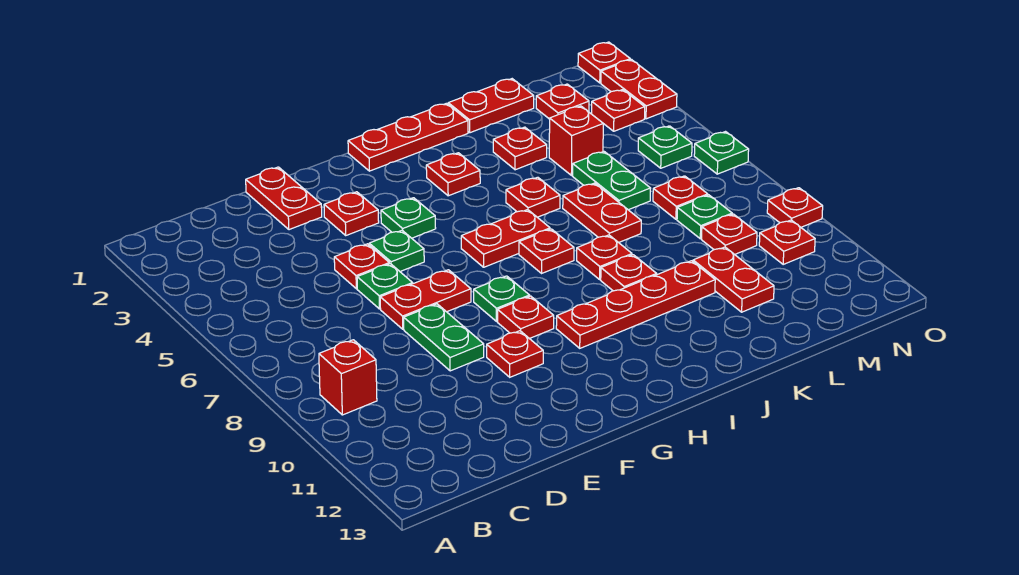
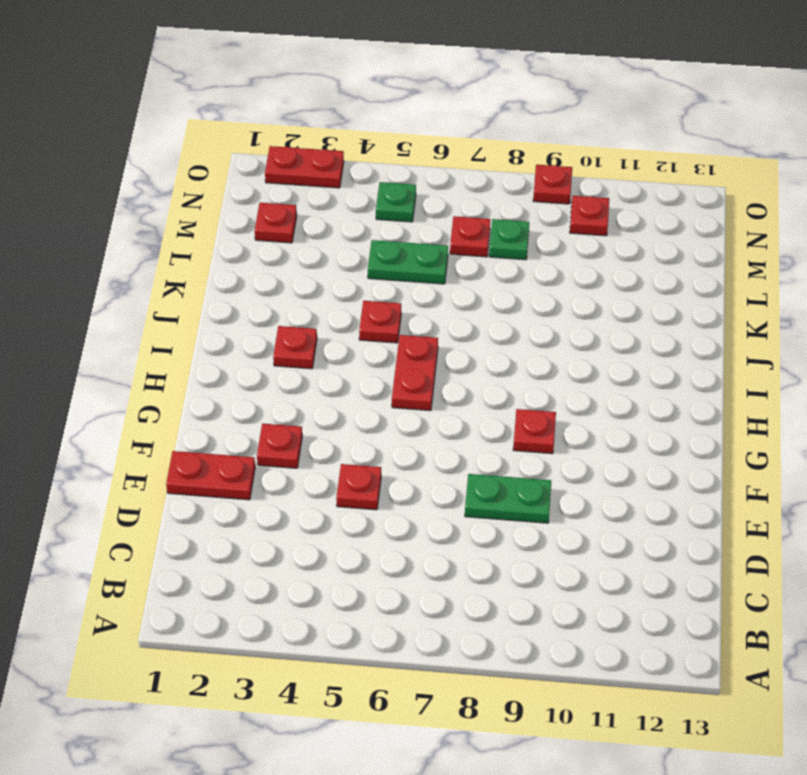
none -> red brick B9 level 1
none -> green plate E6 level 1
none -> red plate E7:F7 level 1
none -> green plate F5 level 1

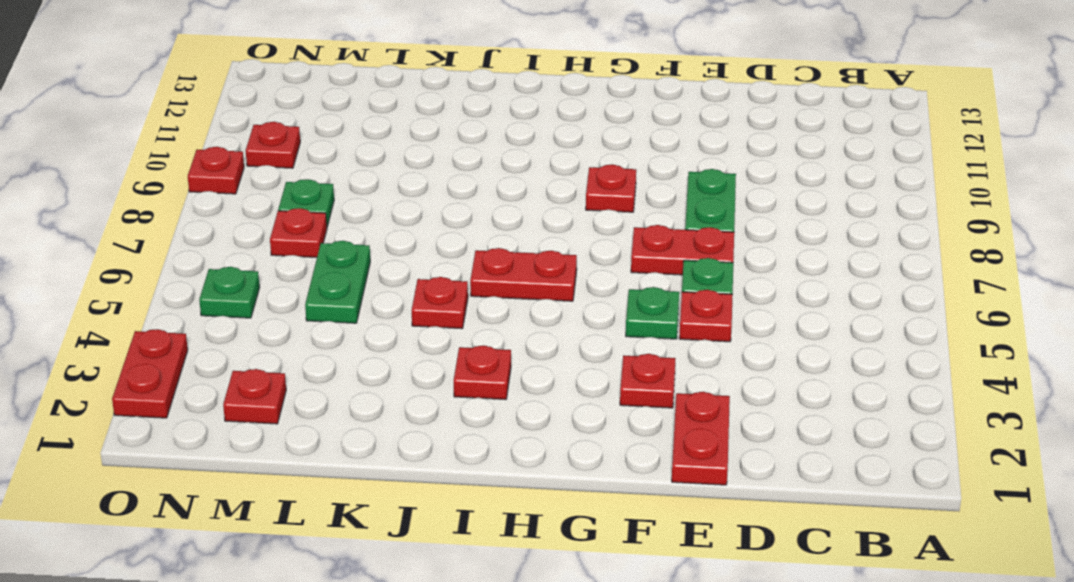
none -> red brick B9 level 1
none -> red plate F10 level 1
none -> green plate G4 level 1
none -> green plate G8 level 1

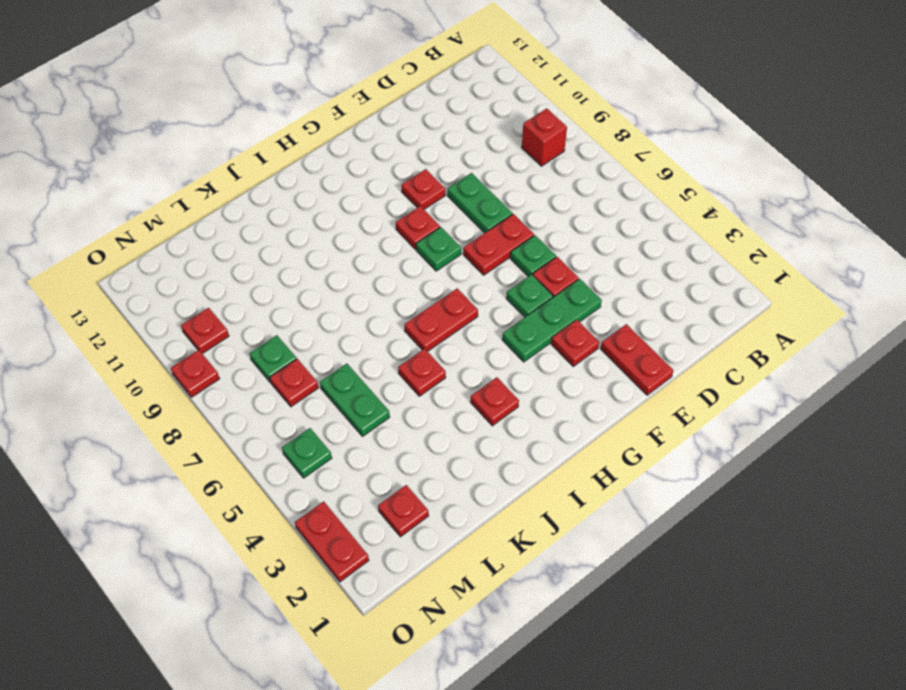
green plate E4:G4 level 1 -> green plate G4 level 1
none -> red plate H1:J1 level 1
none -> red plate H10:K10 level 1
none -> red plate I7 level 1
none -> red plate J8 level 1

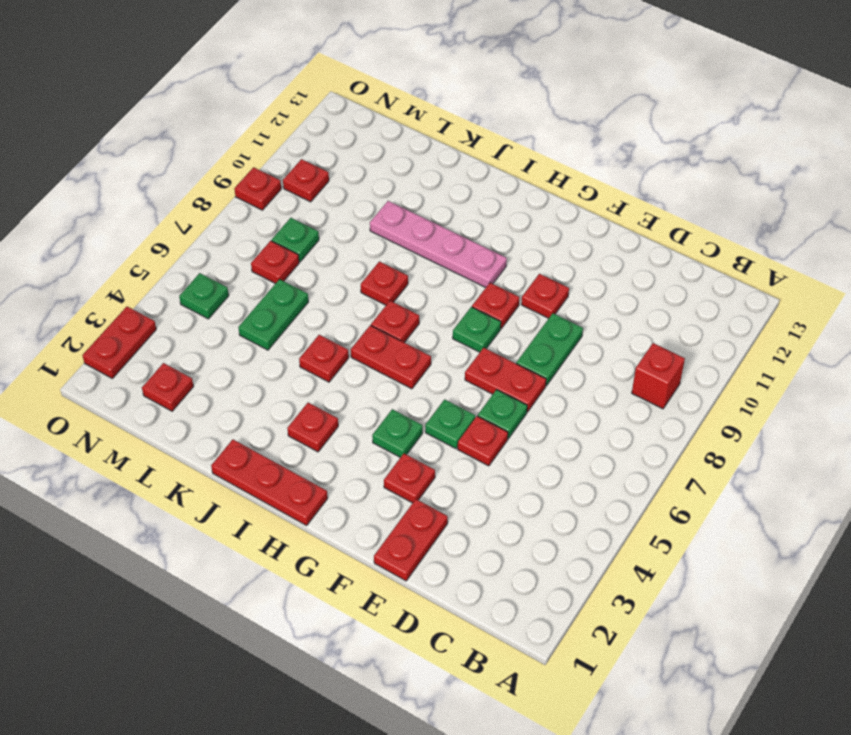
pink plate H10:K10 level 1 -> red plate H10:K10 level 1
none -> red plate J9 level 1
none -> red plate K1:L1 level 1
none -> red plate K3 level 1
none -> red plate K6:K7 level 1

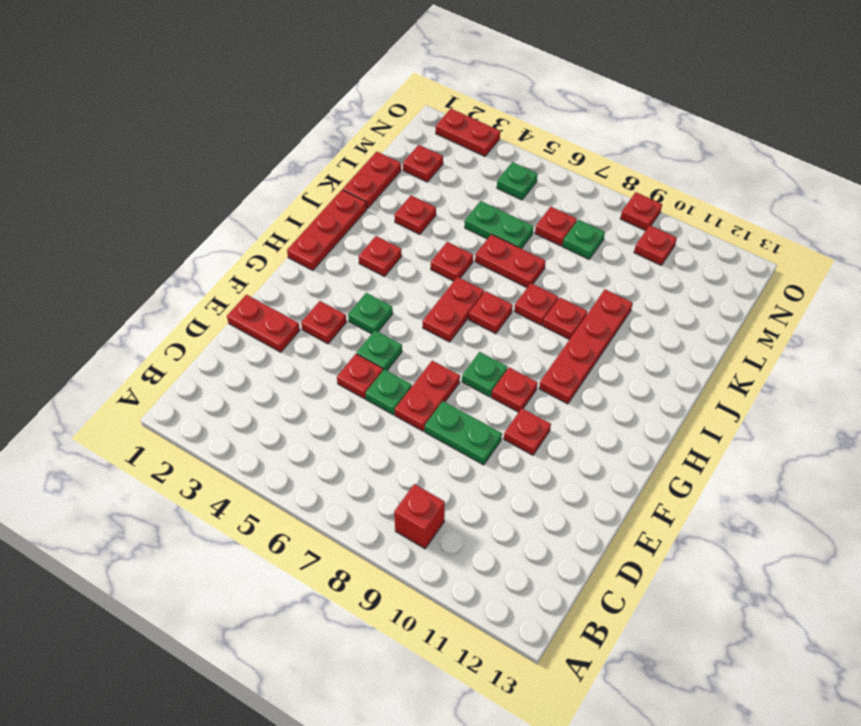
none -> red brick L4 level 1
none -> red plate L10:L11 level 1
none -> red plate M9 level 1
none -> red plate N3 level 1

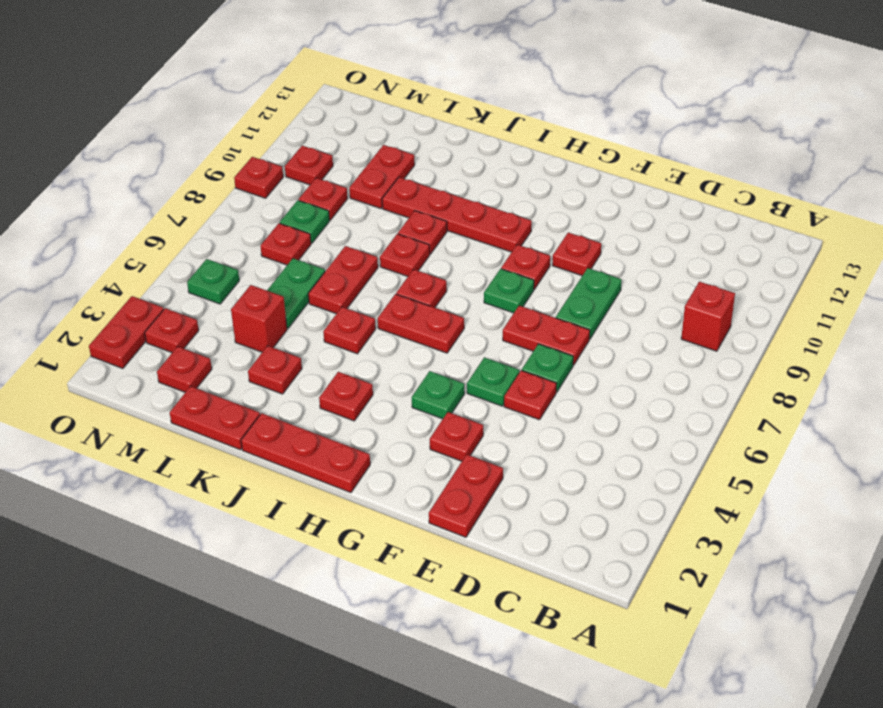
none -> red plate O1 level 1
none -> green plate O6 level 1

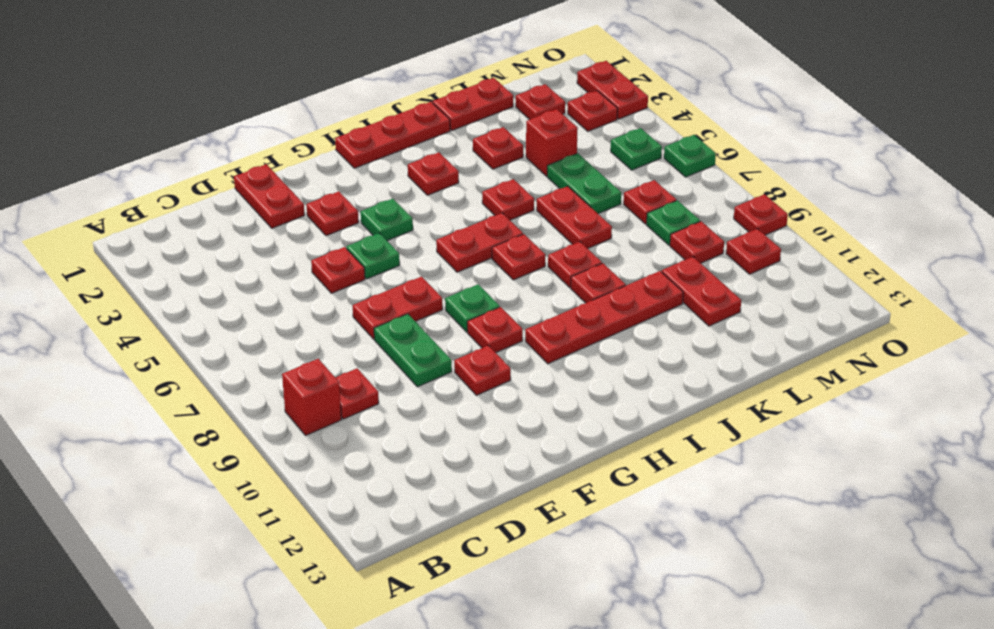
red plate C9 level 1 -> red plate O1 level 1
none -> green plate E6 level 1

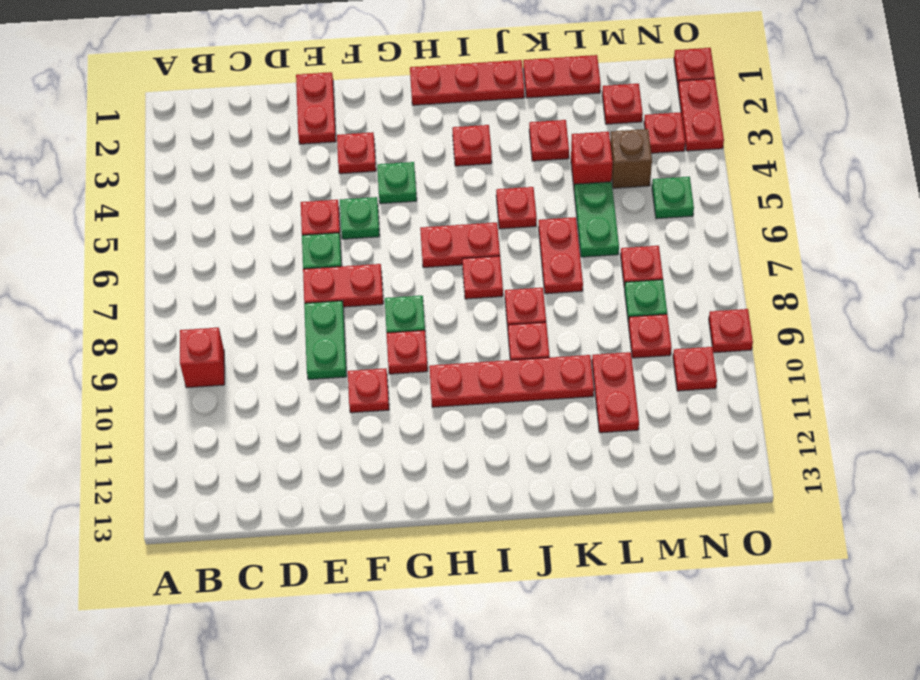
brown brick M4 level 1 -> none
none -> green plate O6 level 1

